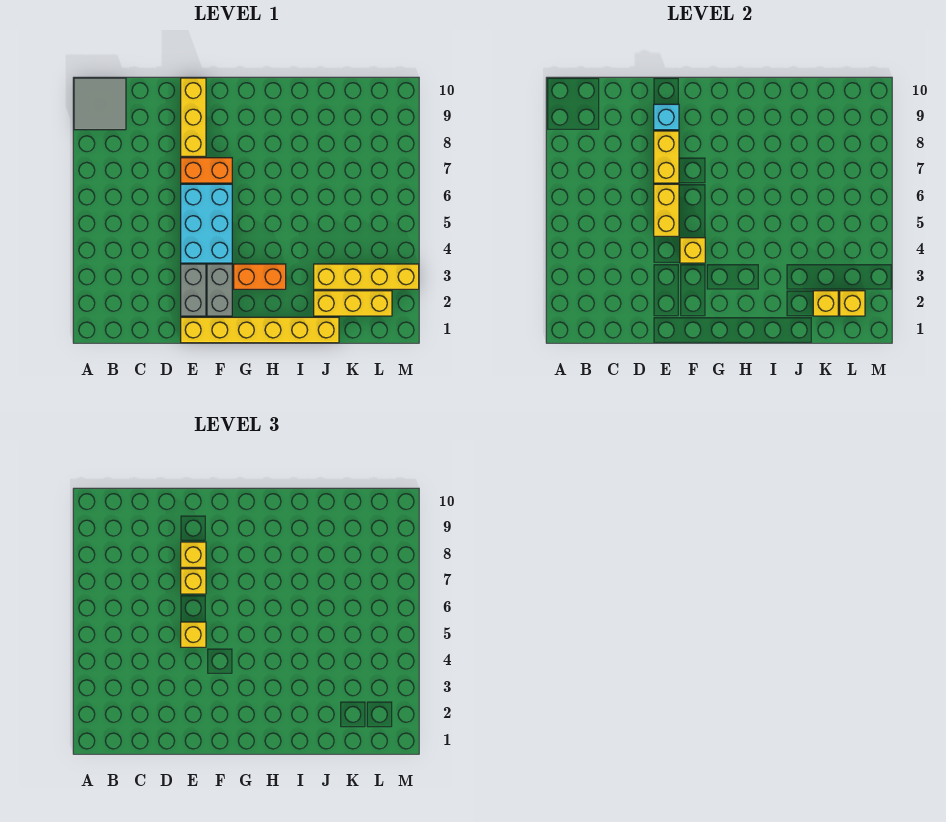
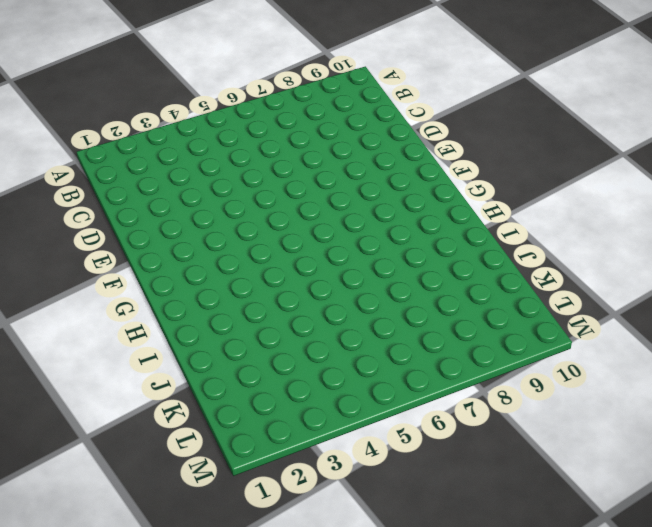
none -> grey tile A9:B10 level 1
none -> yellow brick E1:J1 level 1
none -> grey brick E2:E3 level 1

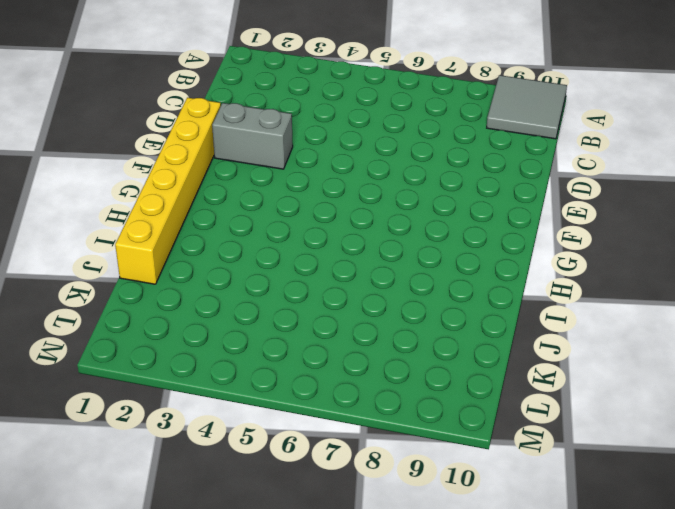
none -> cyan brick E4:F6 level 1
none -> orange brick E7:F7 level 1
none -> yellow brick E8:E10 level 1

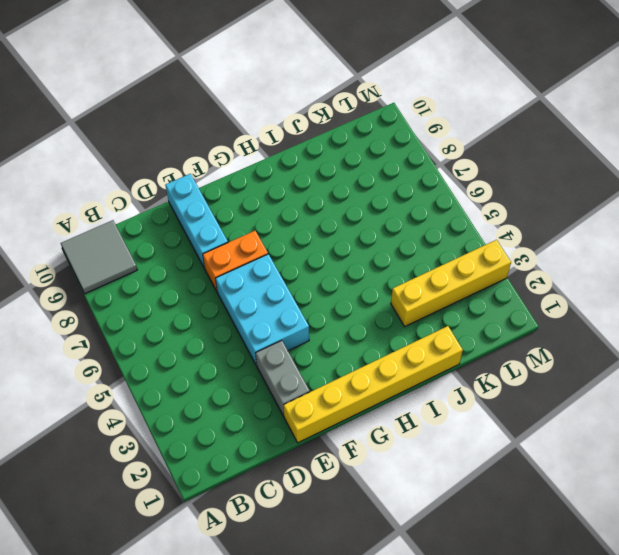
cyan brick E8:E10 level 1 -> yellow brick E8:E10 level 1
none -> grey brick F2:F3 level 1
none -> orange brick G3:H3 level 1
none -> yellow brick J2:L2 level 1

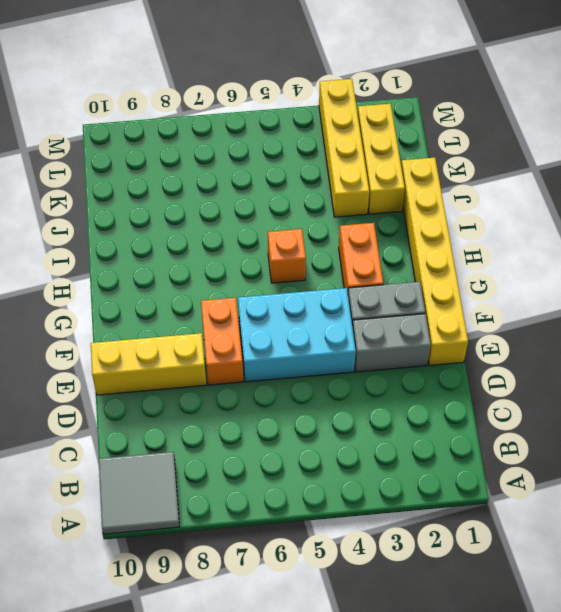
orange brick H5 level 1 -> none
none -> yellow brick E5:E6 level 2
none -> yellow brick E7:E8 level 2
none -> cyan brick E9 level 2

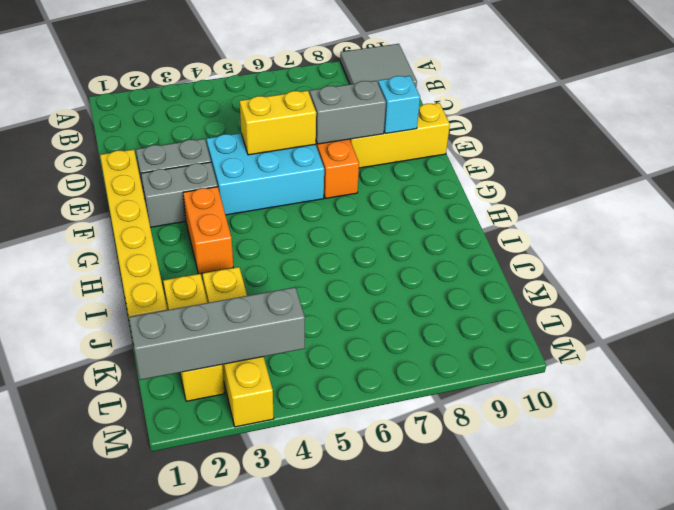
grey brick E7:E8 level 2 -> yellow brick E7:E8 level 2
grey brick L1:L4 level 2 -> yellow brick L2 level 2
none -> yellow brick F4 level 2
none -> yellow brick K2 level 2
none -> yellow brick E5 level 3

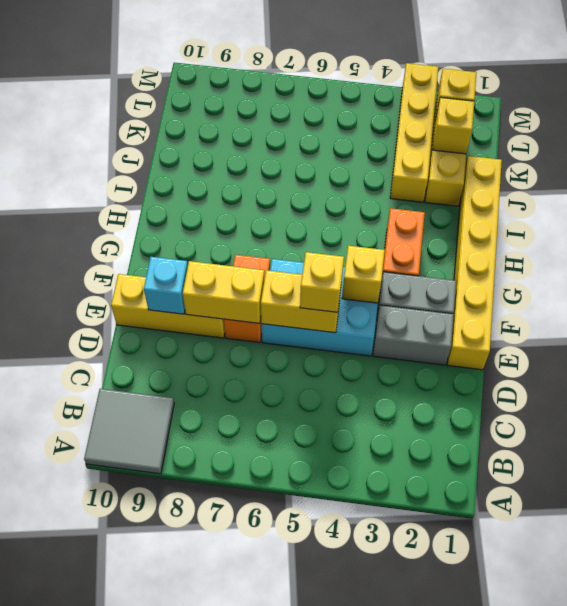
none -> yellow brick E7 level 3
none -> yellow brick E8 level 3

